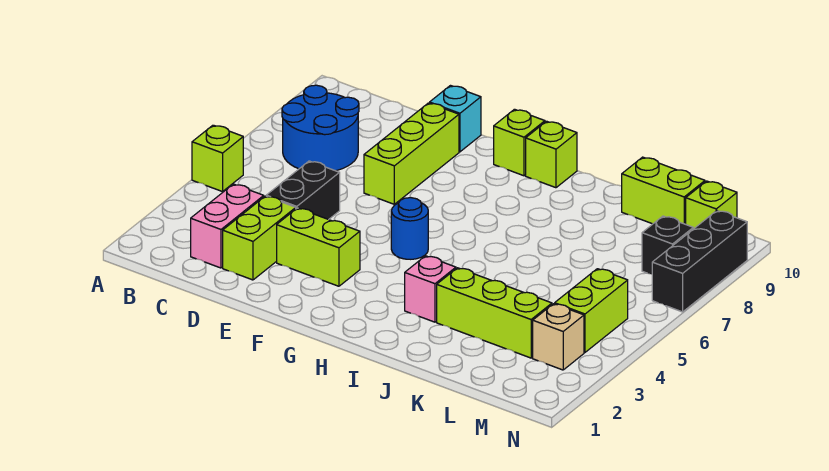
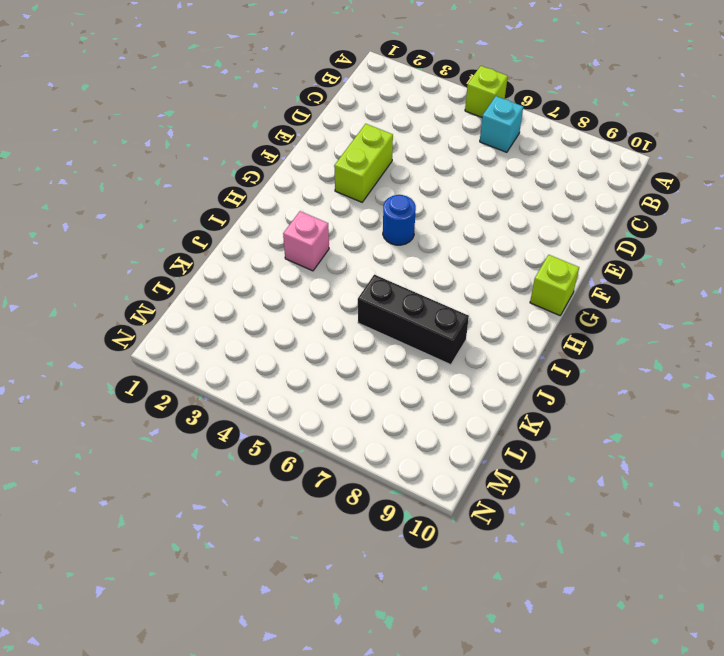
cyan brick B6 level 1 -> cyan brick E10 level 1
black brick J6:J8 level 1 -> black brick N7:N9 level 1
none -> blue round brick B7:C8 level 1
none -> pink brick C2:C3 level 1
none -> lime brick D2:D3 level 1

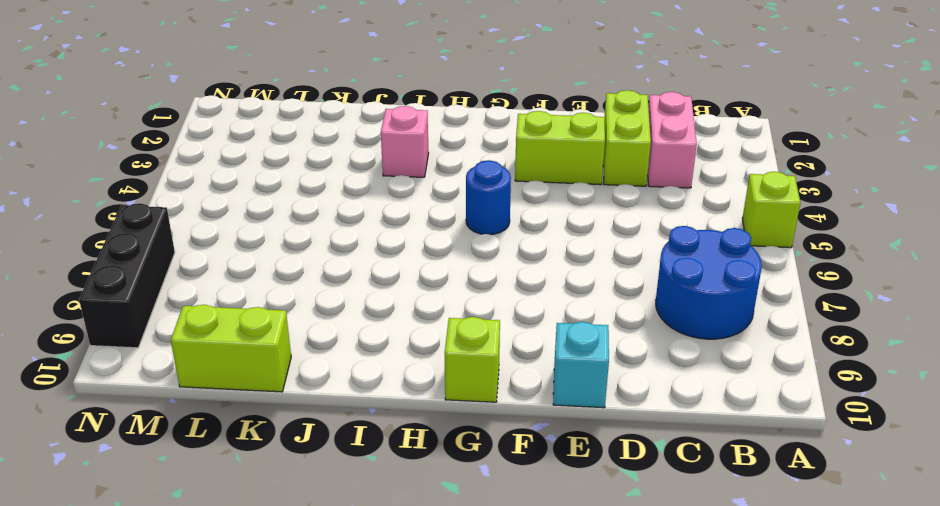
none -> black brick D4:D5 level 1
none -> lime brick E7:E9 level 1
none -> lime brick H10 level 1

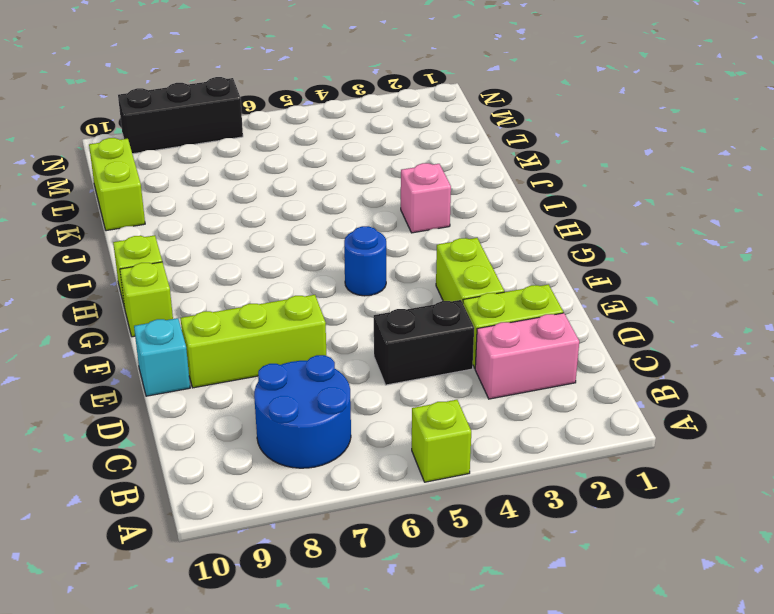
none -> lime brick J3:L3 level 1
none -> tan brick M3 level 1
none -> lime brick M4:M5 level 1

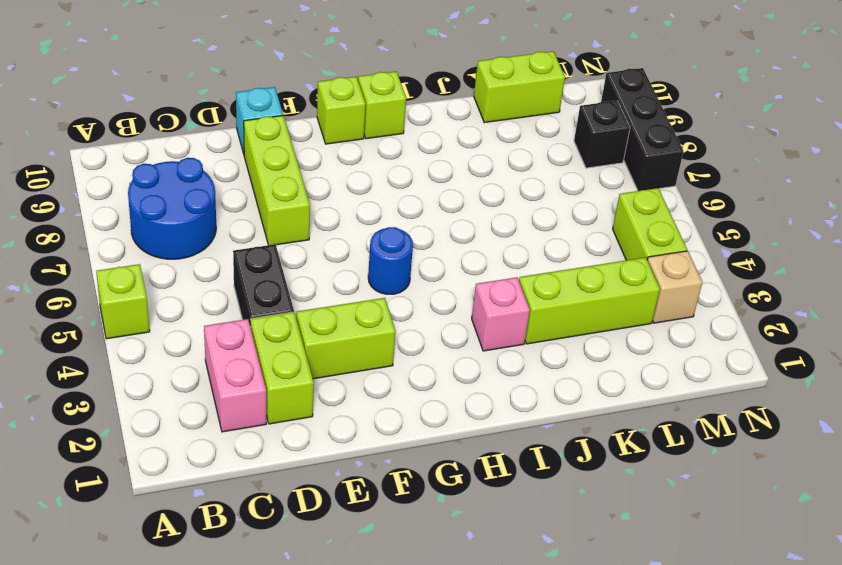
none -> lime brick M10 level 1

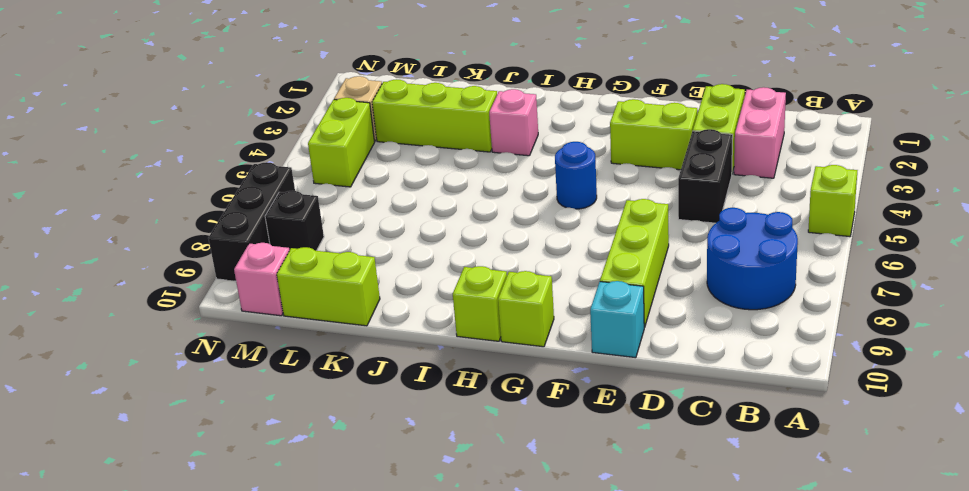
pink brick M10 level 1 -> lime brick M10 level 1

